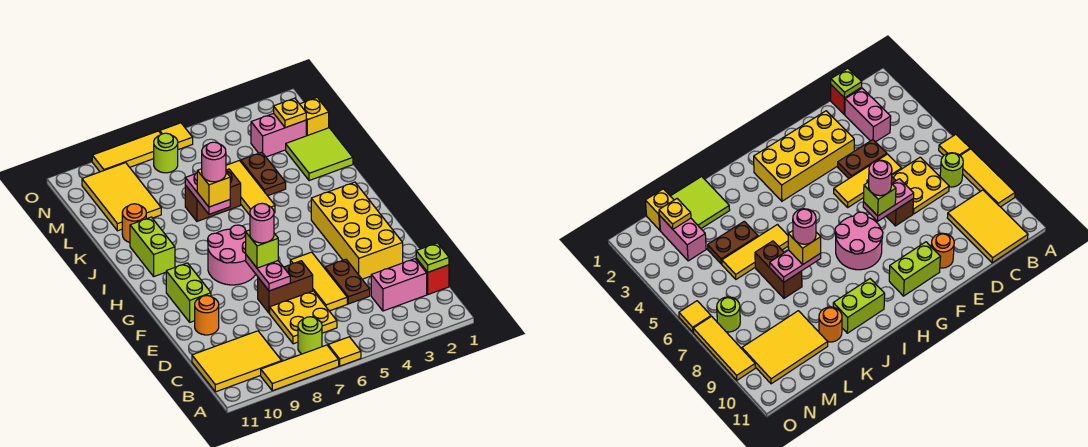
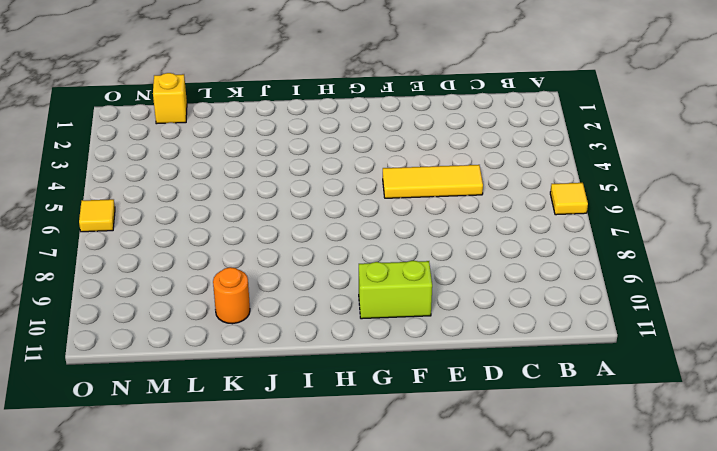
none -> yellow tile A7:A9 level 1
none -> lime round brick B7 level 1
none -> yellow tile B9:C11 level 1
none -> red brick C1 level 1

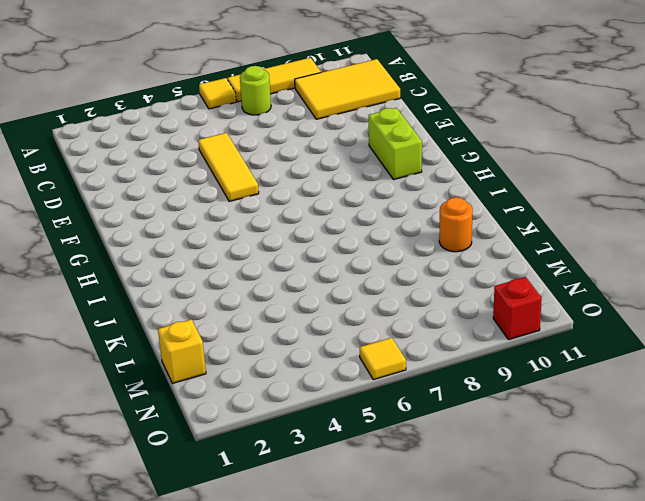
red brick O10 level 1 -> red brick C1 level 1
none -> pink brick C2:C3 level 1
none -> yellow plate C6:D7 level 1
none -> brown plate D4:E4 level 1
none -> yellow brick E2:H3 level 1

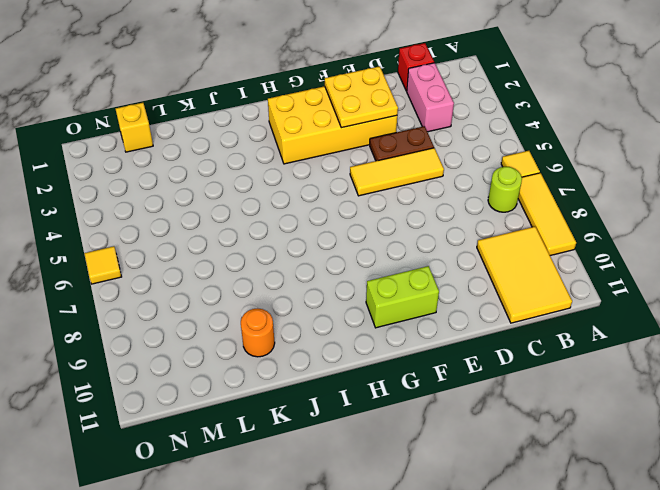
yellow plate E2:F3 level 2 -> yellow plate C6:D7 level 1
none -> brown brick E6:E7 level 1
none -> orange round brick E10 level 1
none -> pink round brick G7:H8 level 1
none -> lime brick I10:J10 level 1

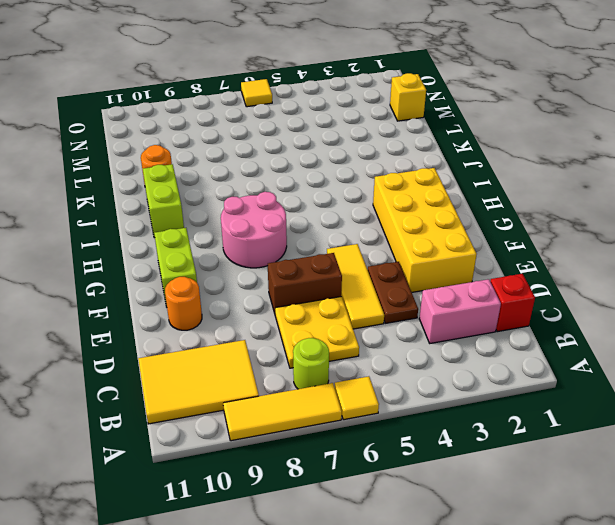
none -> yellow tile J5:L5 level 1
none -> lime tile K1:L2 level 1
none -> brown plate K4:L4 level 1
none -> brown brick K6:K7 level 1

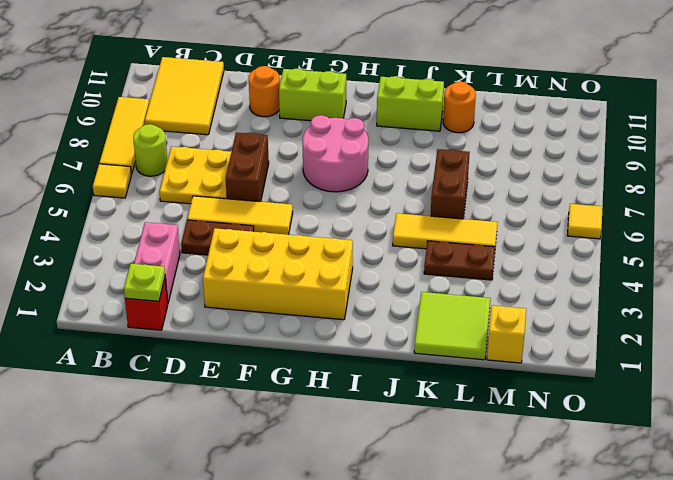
none -> yellow tile L9:N10 level 1
none -> pink brick M2:M3 level 1
none -> lime round brick N7 level 1
none -> yellow tile O7:O9 level 1

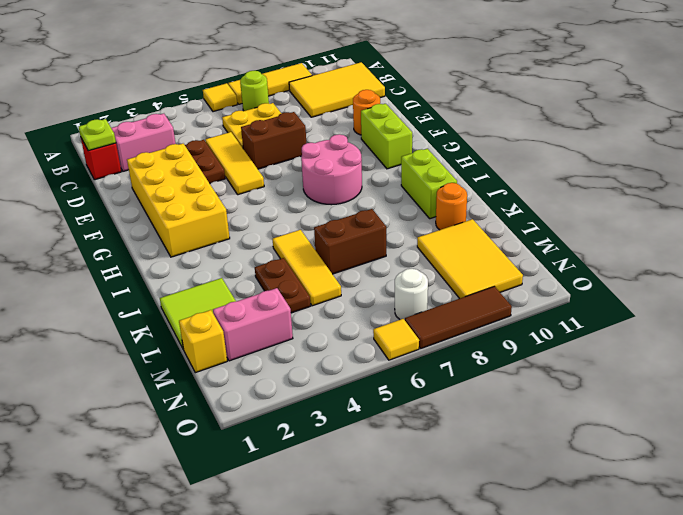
white round brick N7 level 1 -> lime round brick N7 level 1
brown tile O7:O9 level 1 -> yellow tile O7:O9 level 1
none -> pink plate E7:F7 level 2
none -> pink plate J7:K7 level 2
none -> yellow plate M2 level 2
none -> lime brick F7 level 3

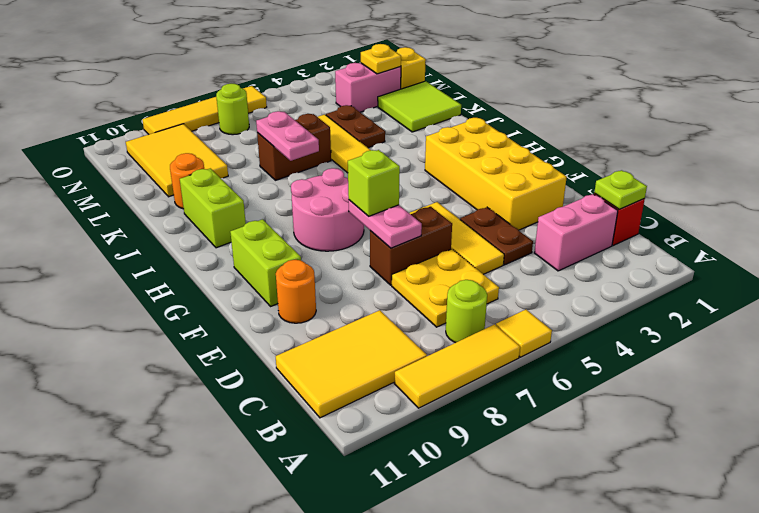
none -> yellow brick J7 level 3
none -> pink round brick F7 level 4
none -> pink round brick J7 level 4

